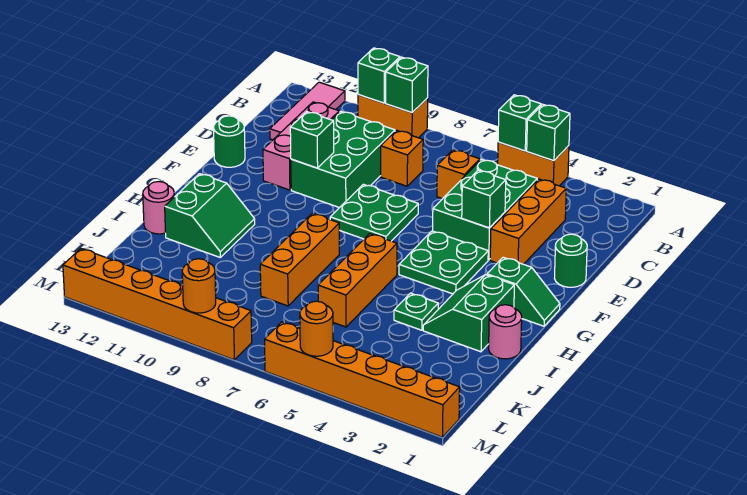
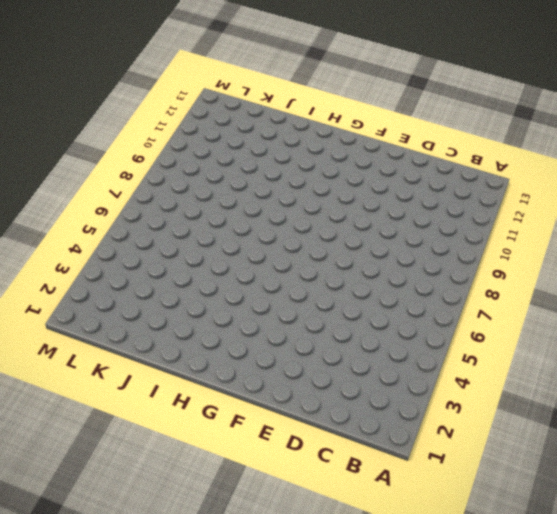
none -> orange brick A4:A5 level 1
none -> orange brick A9:A10 level 1
none -> pink tile A12:C12 level 1
none -> orange brick C3:E3 level 1

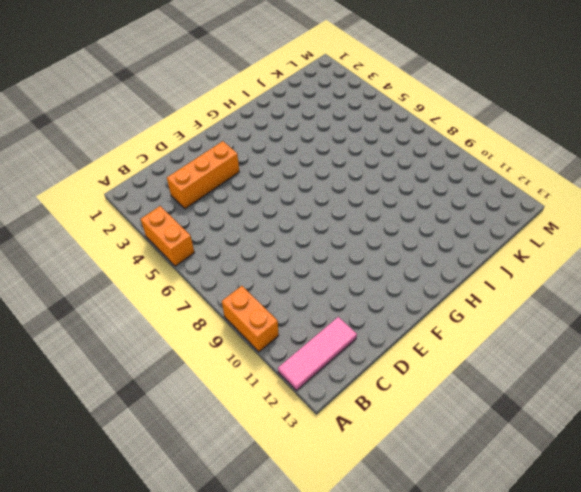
none -> green brick C4:E5 level 1
none -> orange brick C6 level 1
none -> orange brick C8 level 1
none -> green brick C9:E10 level 1

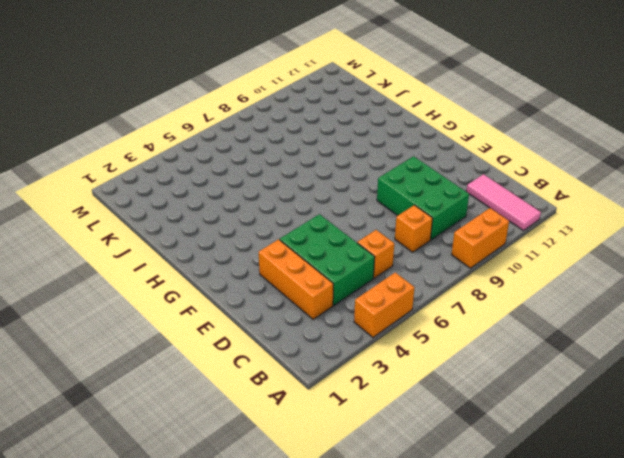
none -> pink brick C11:E11 level 1
none -> green round brick E1 level 1
none -> green plate E7:F8 level 1
none -> green round brick E13 level 1

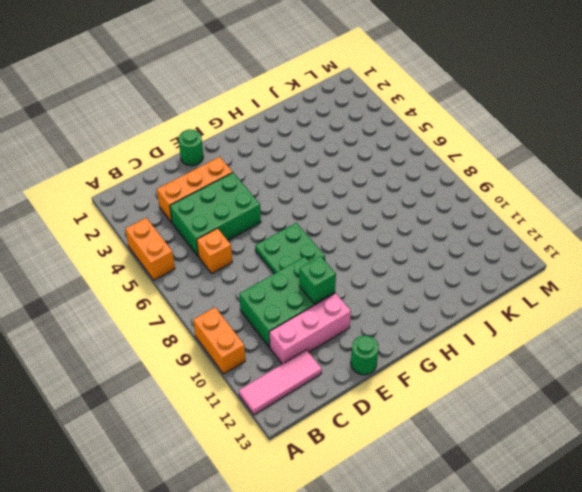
none -> orange brick C8 level 1
none -> green plate F4:G5 level 1
none -> green slope G1:G2 level 1 top 2
none -> green slope H2:I3 level 1 top 2

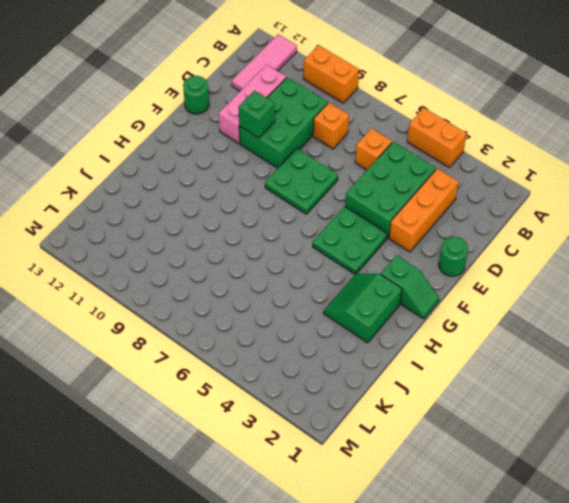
none -> orange brick H6:J6 level 1
none -> orange brick H8:J8 level 1
none -> green slope H11:I12 level 1 top 12
none -> pink round brick I1 level 1

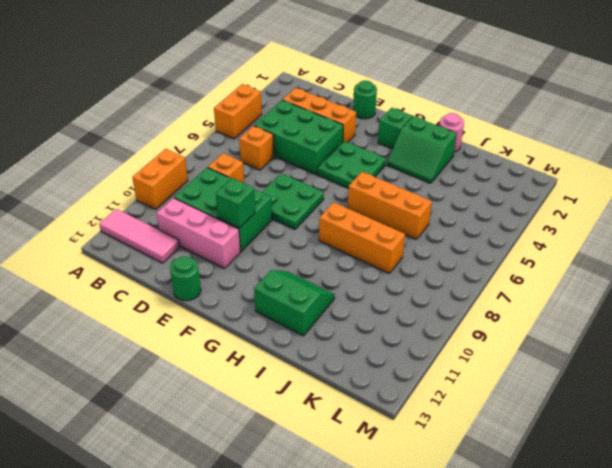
none -> green plate I4 level 1
none -> pink round brick I13 level 1
none -> orange brick M1:M6 level 1
none -> orange brick M8:M13 level 1

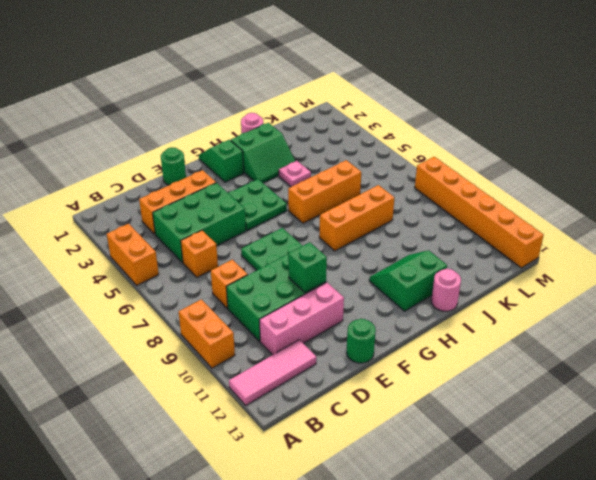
pink plate I4 level 1 -> green plate I4 level 1
none -> orange brick M1:M6 level 1
none -> green brick A4 level 2
none -> green brick A5 level 2
none -> green brick A9 level 2

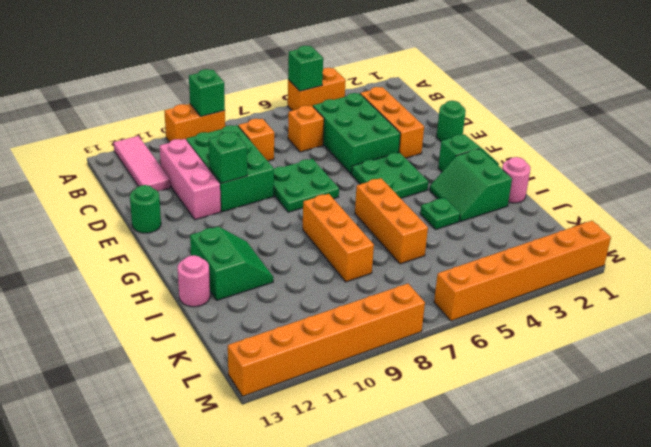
none -> green brick A4 level 2
none -> green brick A10 level 2
none -> green brick E4 level 2
none -> orange round brick M5 level 2

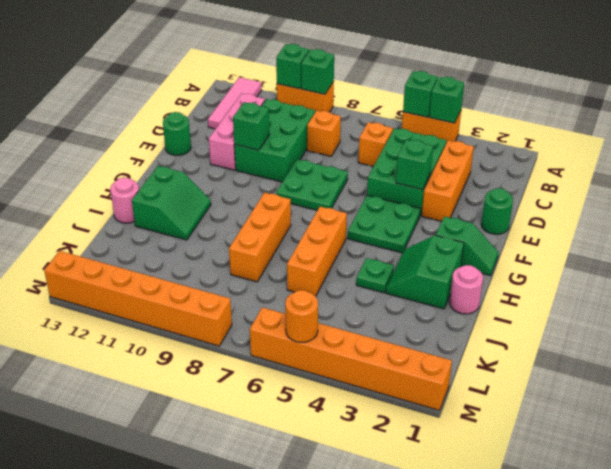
none -> orange round brick M9 level 2

